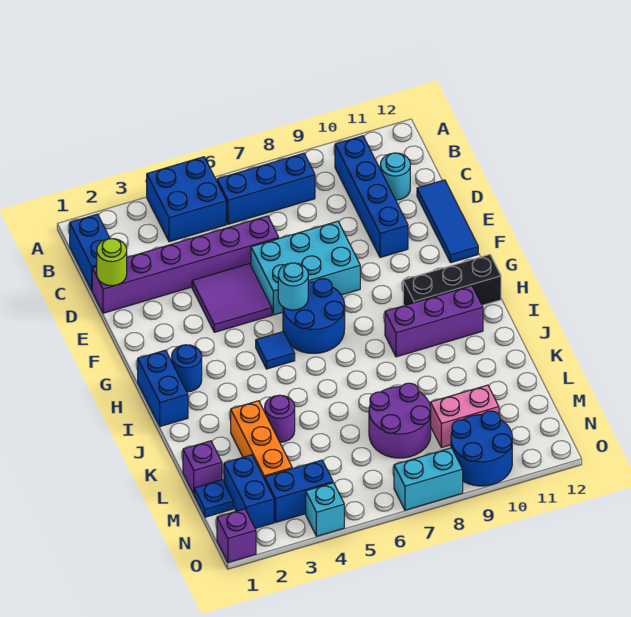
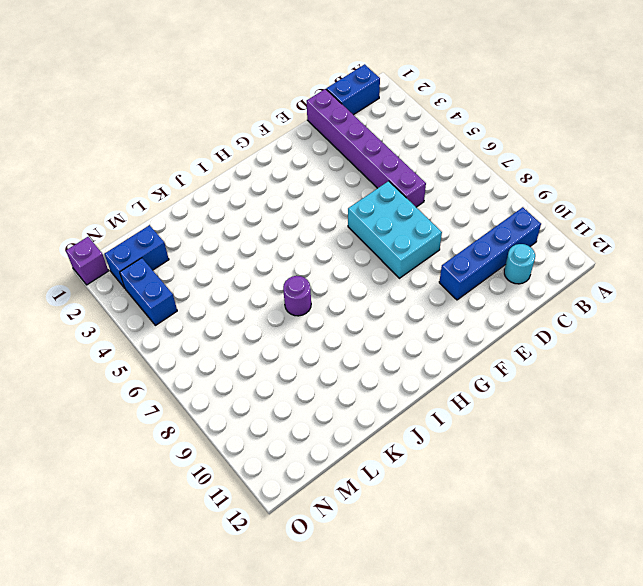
purple round brick J7 level 1 -> purple round brick K4 level 1
none -> blue brick A4:B5 level 1
none -> blue brick B6:B8 level 1
none -> blue tile D12:F12 level 1

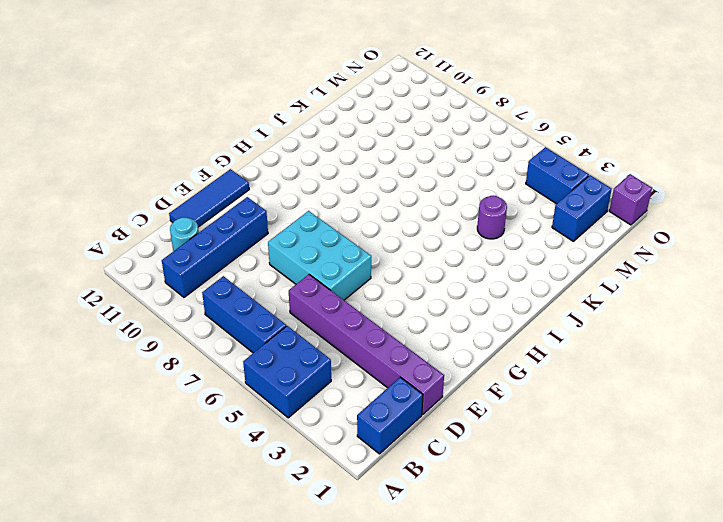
none -> purple tile E4:F5 level 1
none -> blue round brick G6:H7 level 1
none -> blue brick H1:I1 level 1

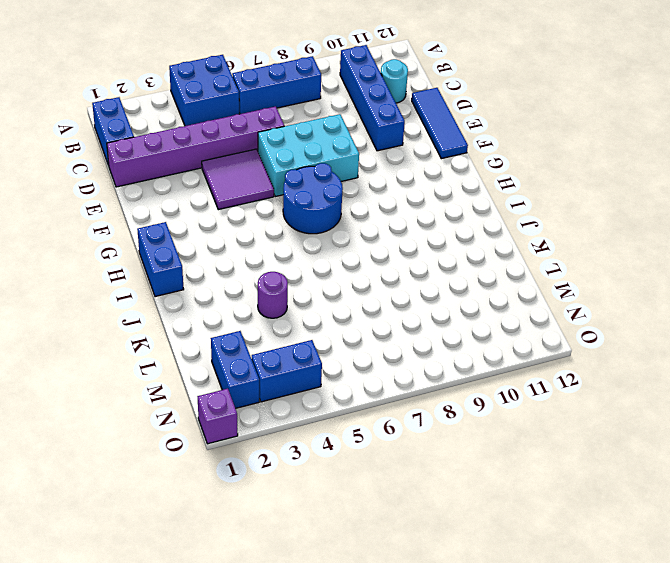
none -> blue round brick H2 level 1
none -> blue tile H5 level 1
none -> black brick H10:H12 level 1

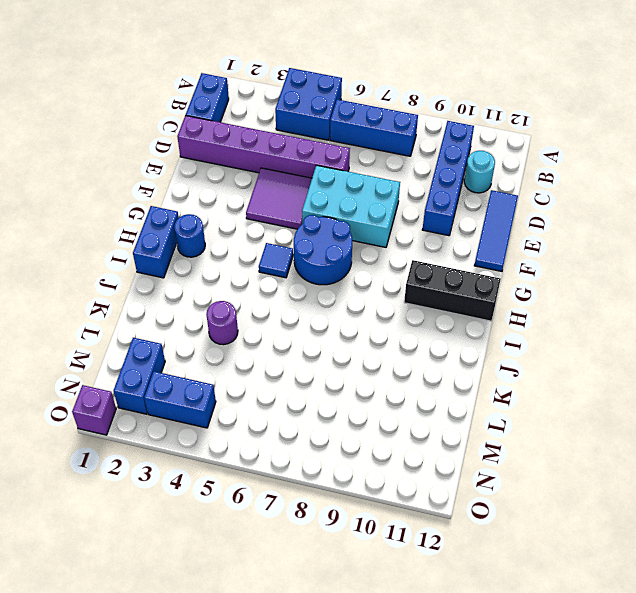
none -> purple brick I9:I11 level 1
none -> orange brick K3:M3 level 1
none -> purple brick L1 level 1

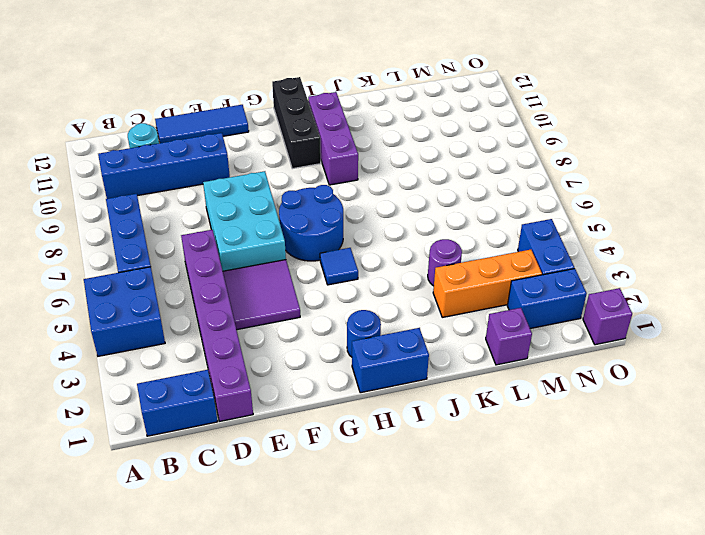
none -> purple round brick L7:M8 level 1
none -> blue plate M1 level 1
none -> pink brick M9:M10 level 1

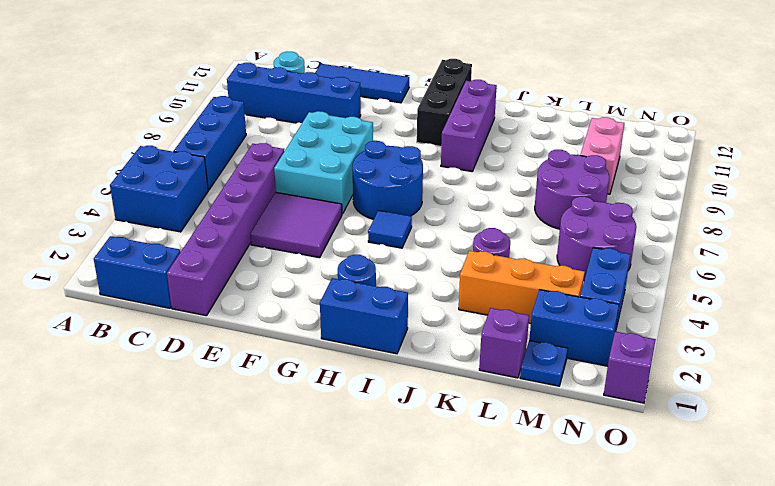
purple round brick M5:N6 level 1 -> none
none -> blue round brick N9:O10 level 1
none -> cyan brick O4 level 1
none -> cyan brick O7:O8 level 1

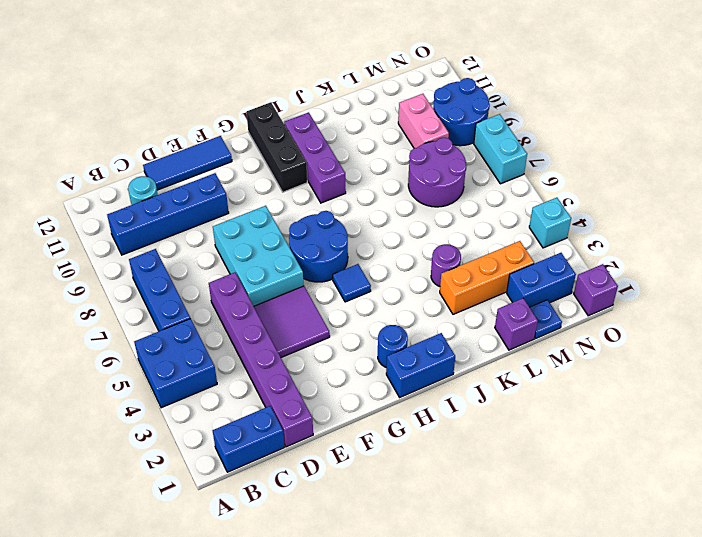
none -> blue brick N3:N4 level 1
none -> lime round brick D1 level 2
none -> cyan round brick G6 level 2

